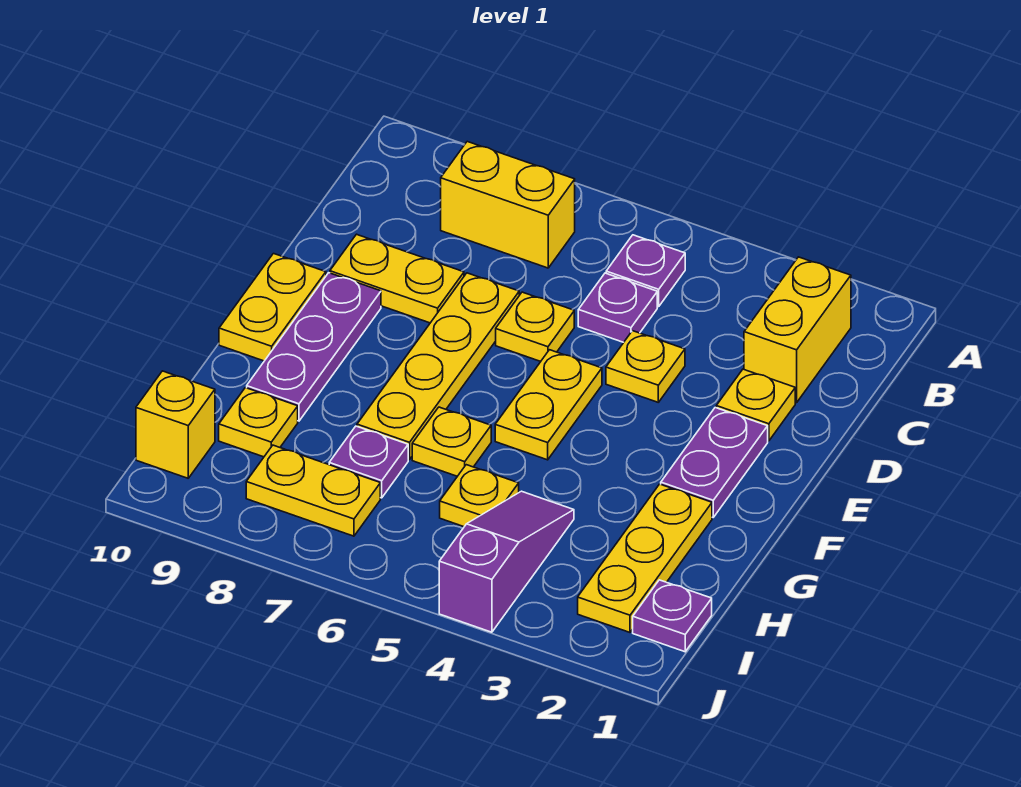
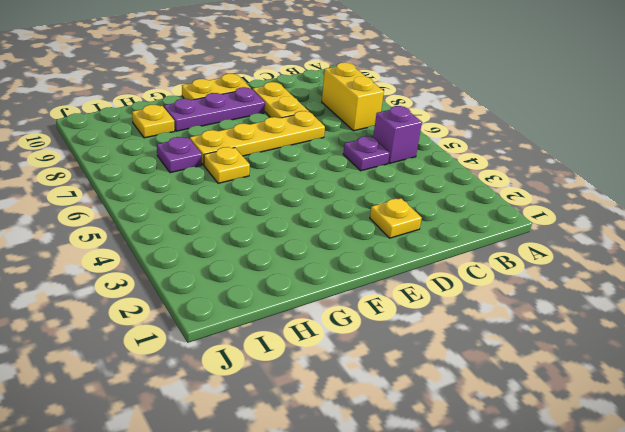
purple brick B5 level 1 -> purple plate B5 level 1
none -> yellow brick B2:C2 level 1
none -> yellow plate D4 level 1
none -> yellow plate D6 level 1

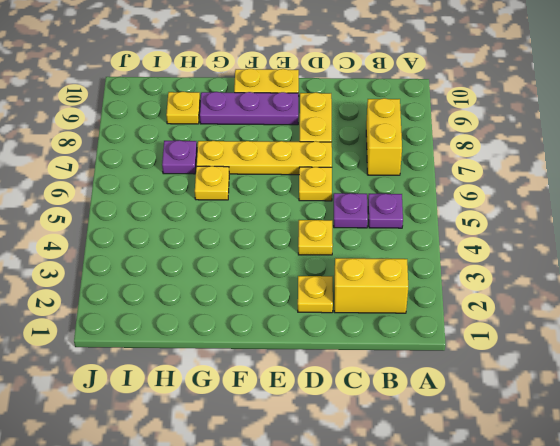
none -> purple plate E2:F2 level 1
none -> yellow plate E5:F5 level 1
none -> yellow plate G2:I2 level 1

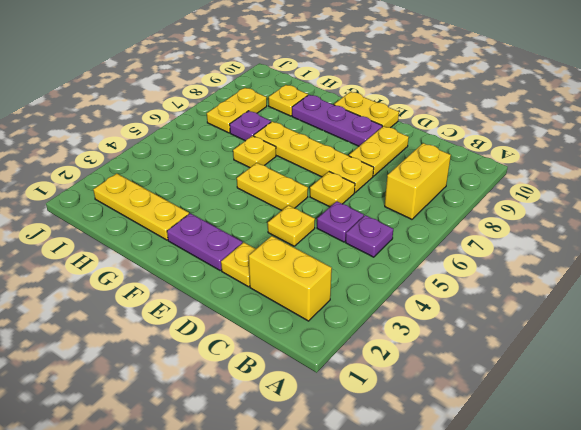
none -> purple slope H4:J4 level 1 top J
none -> yellow plate H5 level 1
none -> purple plate I1 level 1

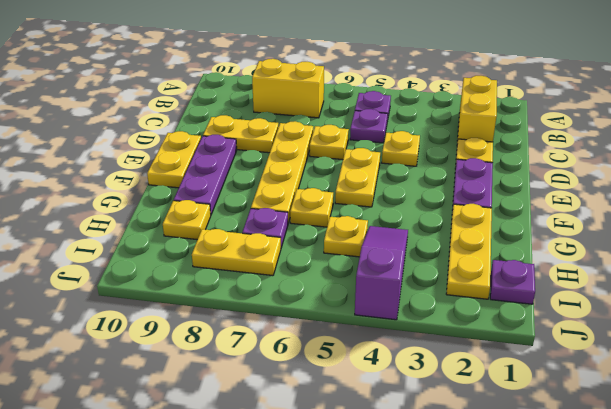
none -> yellow brick I10 level 1

